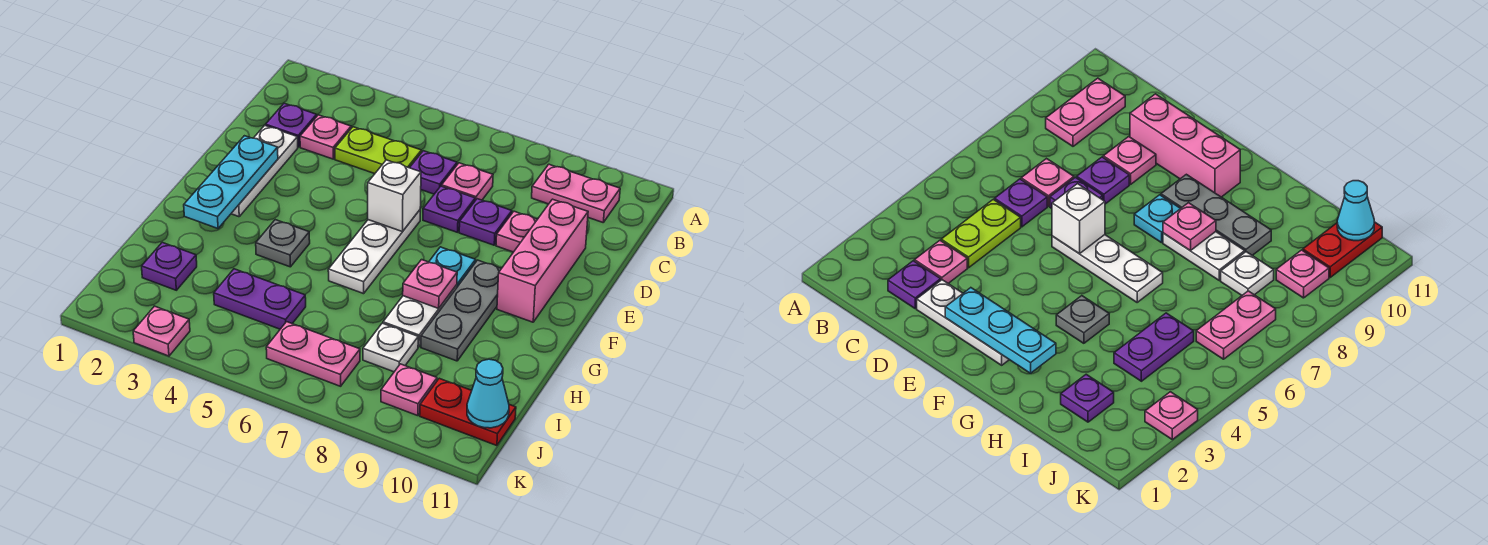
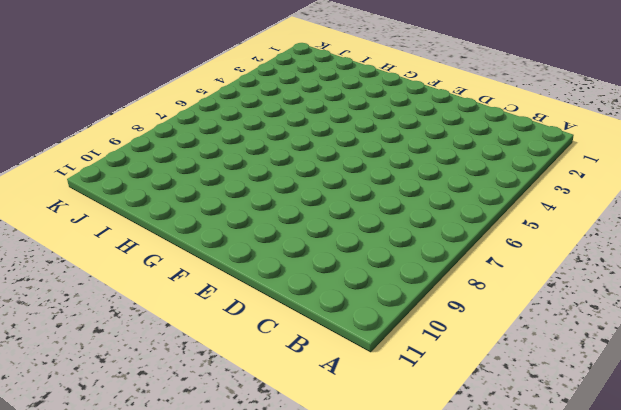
none -> pink plate B9:B10 level 1
none -> purple plate C2 level 1
none -> pink plate C3 level 1

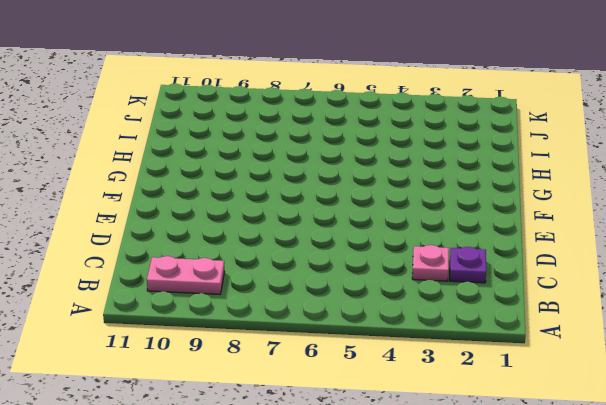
none -> lime plate C4:C5 level 1
none -> purple plate C6 level 1
none -> pink plate C7 level 1

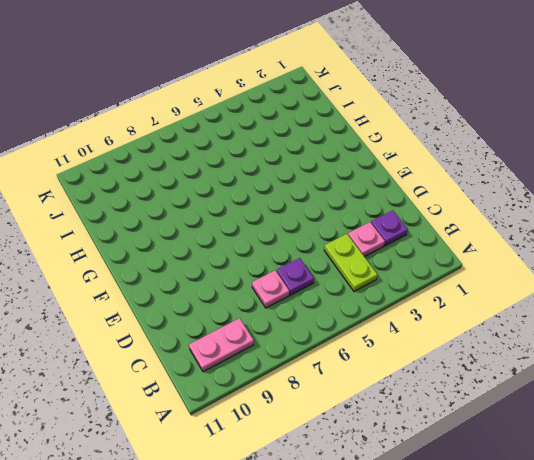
lime plate B4:C4 level 1 -> lime plate C4:C5 level 1
none -> white plate D2:F2 level 1
none -> purple plate D7 level 1
none -> purple plate D8 level 1

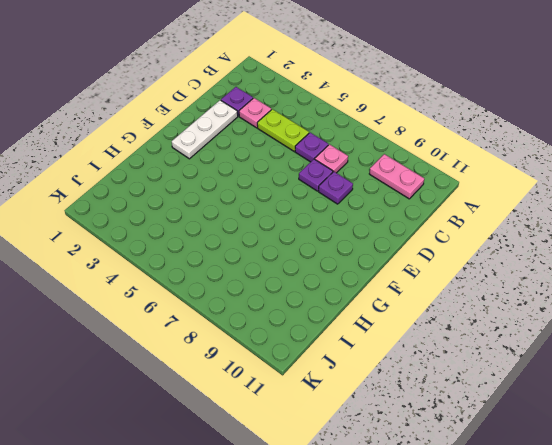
none -> pink plate D9 level 1
none -> pink brick D10:F10 level 1
none -> white plate E6:G6 level 1

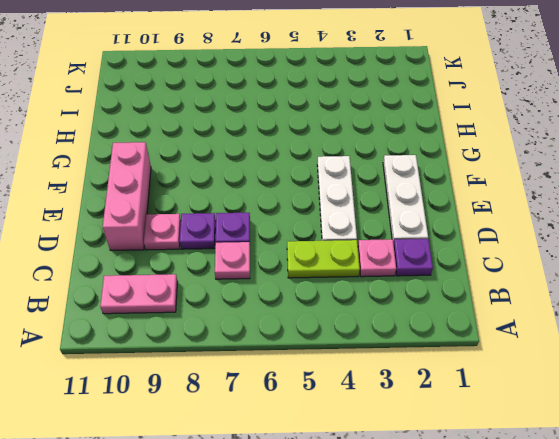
white plate D4:F4 level 1 -> white plate E6:G6 level 1
none -> purple plate C6 level 1
none -> cyan plate F8 level 1
none -> grey plate F9:H9 level 1

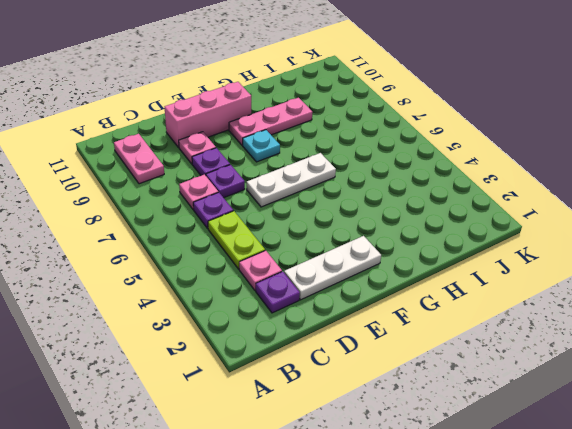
pink plate F9:H9 level 1 -> grey plate F9:H9 level 1
none -> grey plate G4 level 1
none -> white plate G8:H8 level 1
none -> purple plate I2 level 1

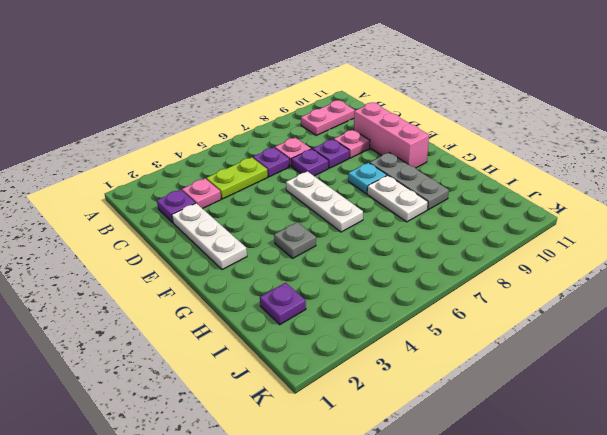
none -> purple plate I4:I5 level 1
none -> white plate I8 level 1
none -> pink plate J6:J7 level 1

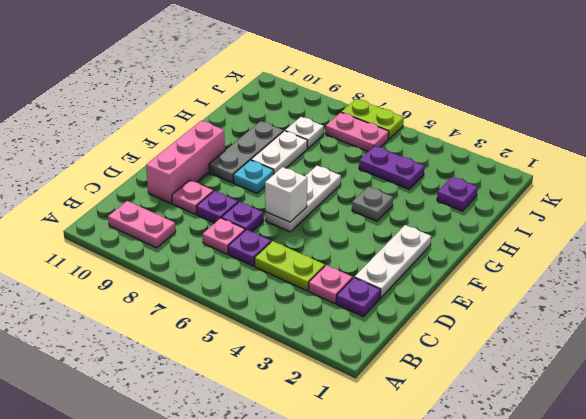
lime plate K6:K7 level 1 -> none
none -> pink plate J9 level 1
none -> red plate J10:J11 level 1
none -> pink plate K3 level 1

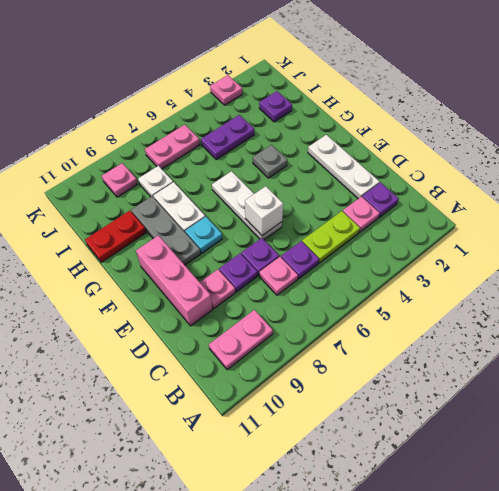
red plate H10:H11 level 1 -> red plate J10:J11 level 1
none -> cyan plate E2:G2 level 2
none -> pink plate G8 level 2
none -> cyan cone J11 level 2

